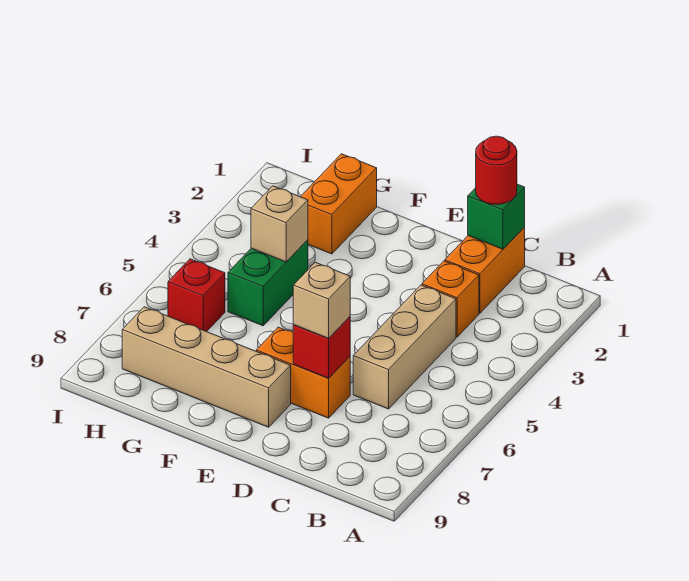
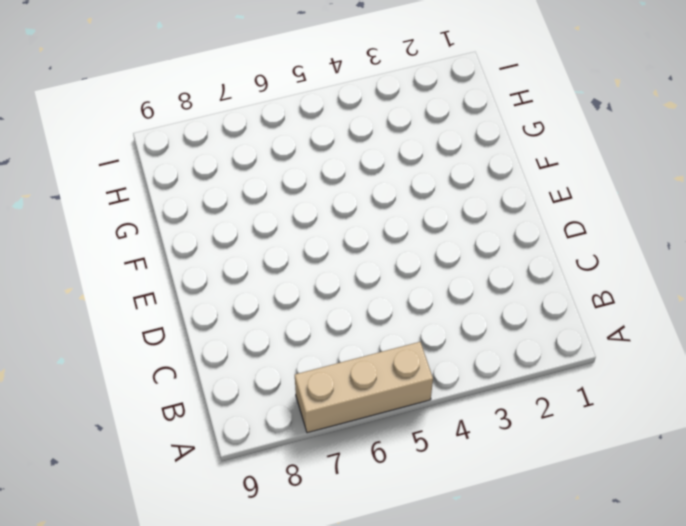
tan brick A5:A7 level 1 -> tan brick C4:C6 level 1
none -> orange brick C1:C2 level 1
none -> orange brick C3 level 1
none -> orange brick D7:E7 level 1

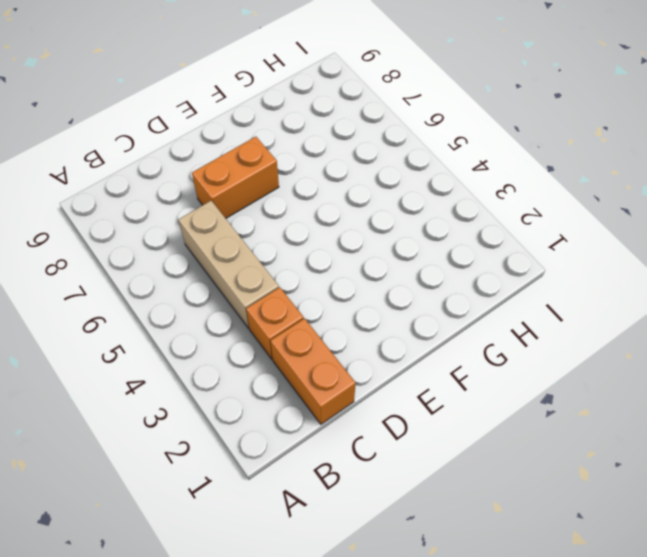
none -> tan brick E8:H8 level 1
none -> orange brick G1:G2 level 1
none -> green brick G4:G5 level 1

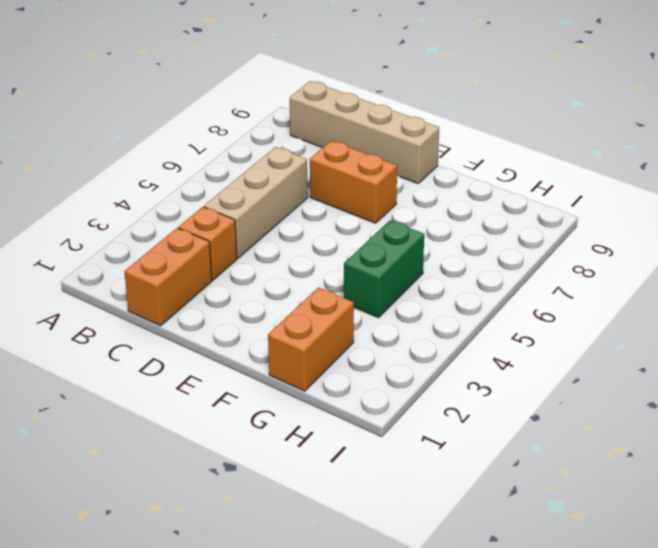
tan brick B9:E9 level 1 -> tan brick E8:H8 level 1
none -> red brick H6 level 1
none -> green brick C1 level 2
none -> red brick D7 level 2

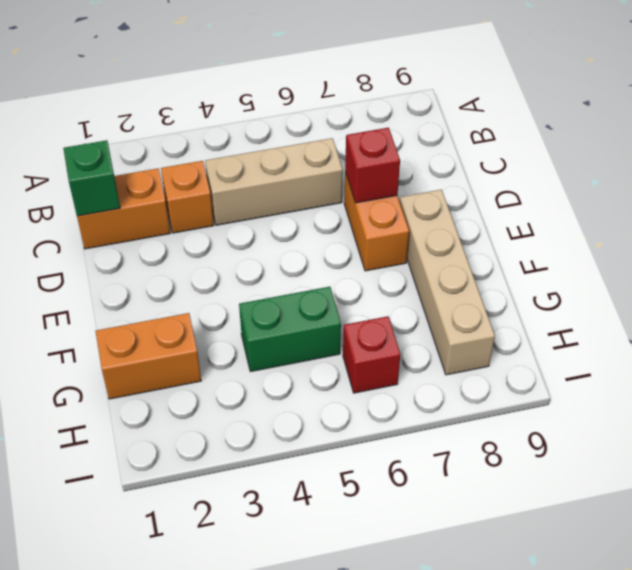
none -> tan brick G4 level 2
none -> red round brick C1 level 3
none -> tan brick D7 level 3

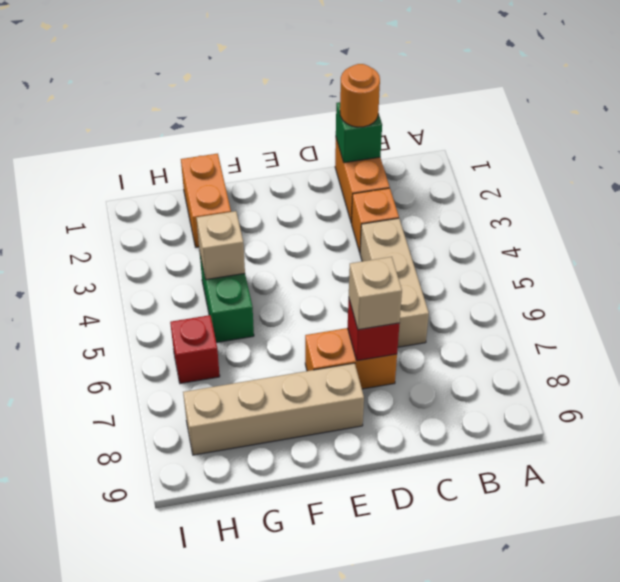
orange round brick C1 level 3 -> red round brick C1 level 3

